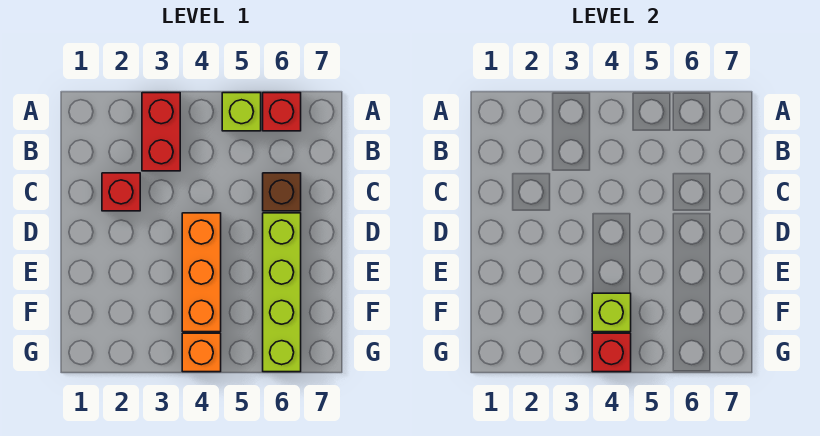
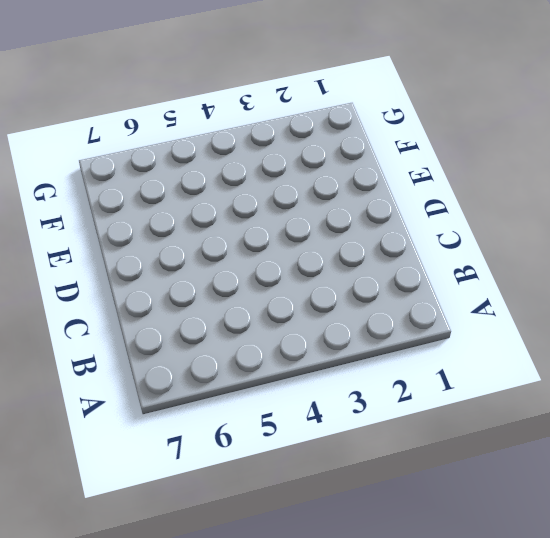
none -> red brick A3:B3 level 1
none -> lime brick A5 level 1

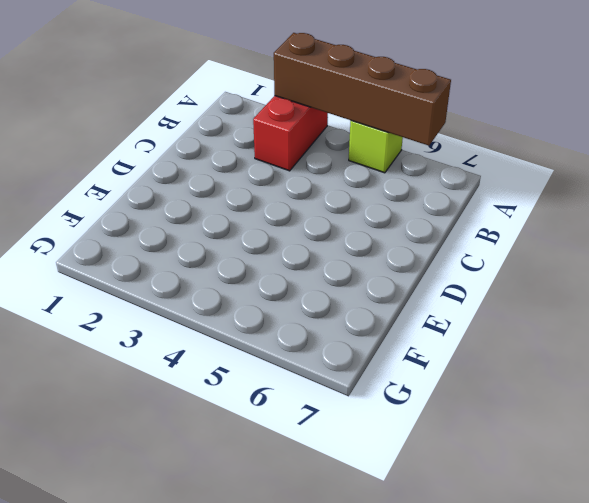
brown brick A3:A6 level 2 -> none
none -> red brick A6 level 1
none -> red brick C2 level 1

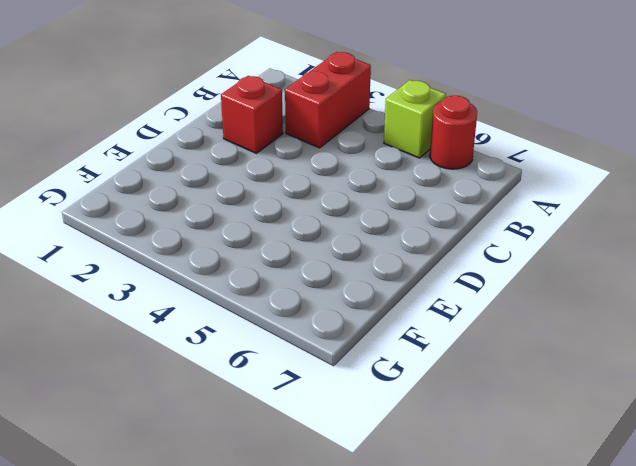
red round brick A6 level 1 -> red brick A6 level 1
none -> brown brick C6 level 1
none -> orange brick D4:F4 level 1

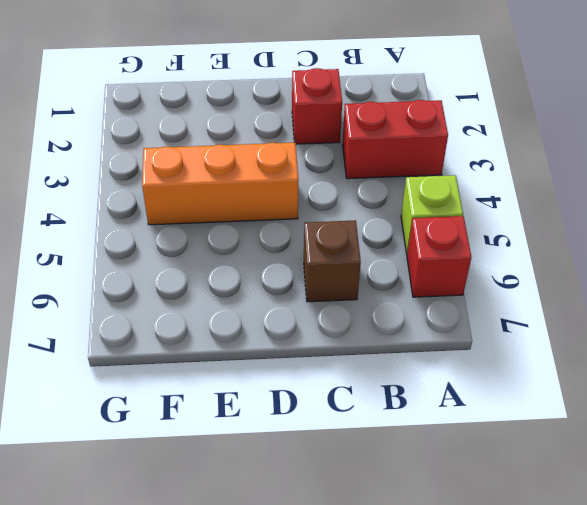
none -> lime brick D6:G6 level 1
none -> orange brick G4 level 1

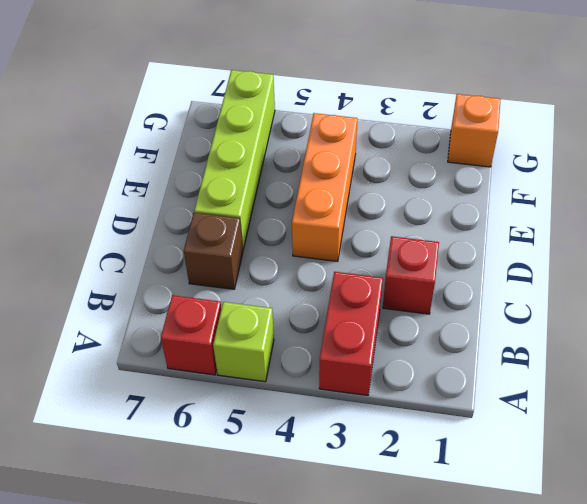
orange brick G1 level 1 -> orange brick G4 level 1
none -> lime brick F4 level 2
none -> red brick G4 level 2

